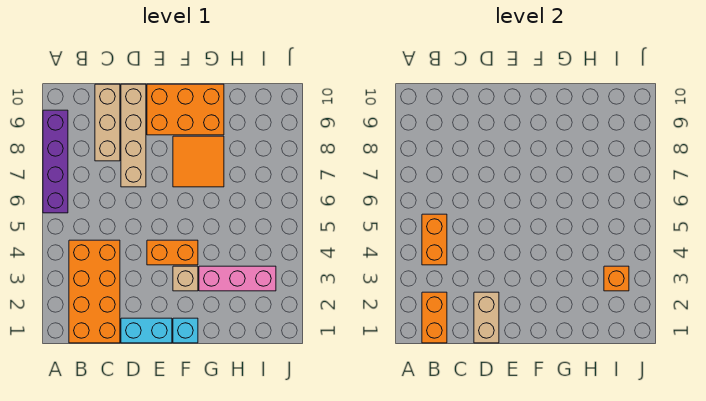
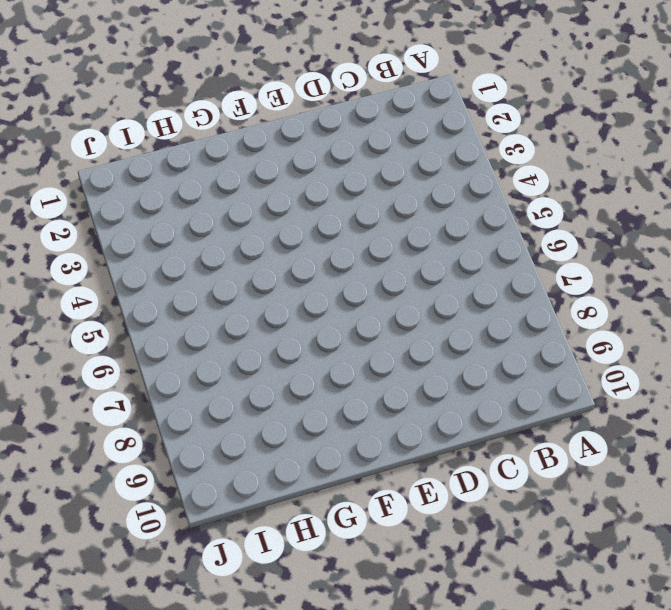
none -> purple brick A6:A9 level 1
none -> orange brick B1:C4 level 1
none -> tan brick C8:C10 level 1

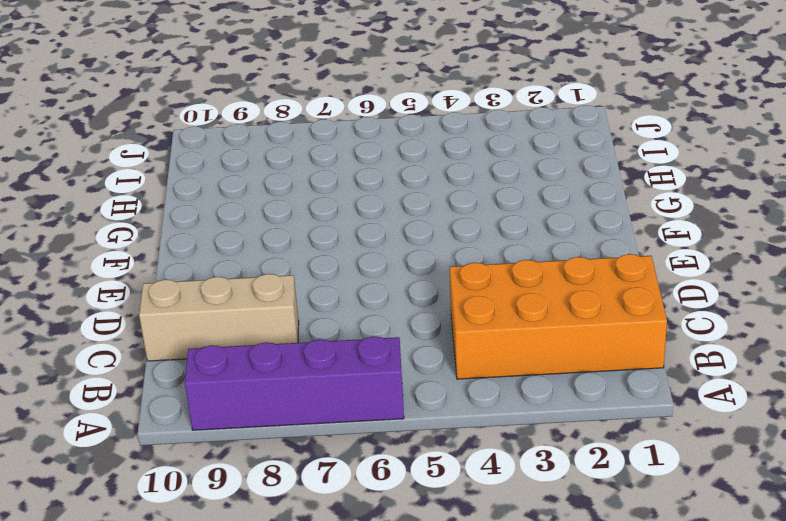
none -> cyan brick D1:E1 level 1
none -> tan brick D7:D10 level 1
none -> orange brick E4:F4 level 1

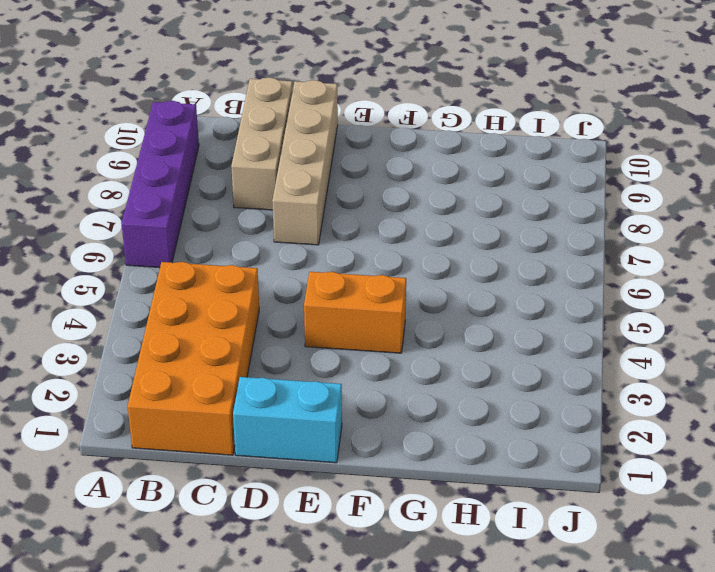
none -> orange brick E9:G10 level 1
none -> cyan brick F1 level 1
none -> tan brick F3 level 1

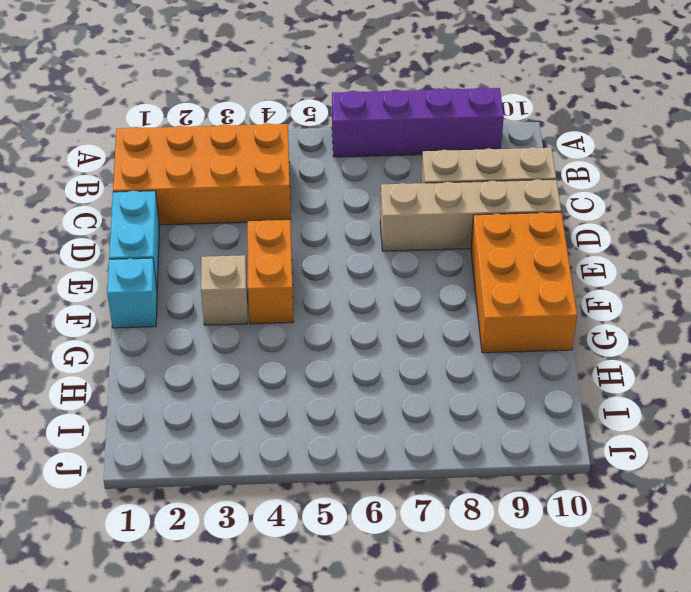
none -> orange tile F7:G8 level 1
none -> pink brick G3:I3 level 1
none -> orange brick B1:B2 level 2

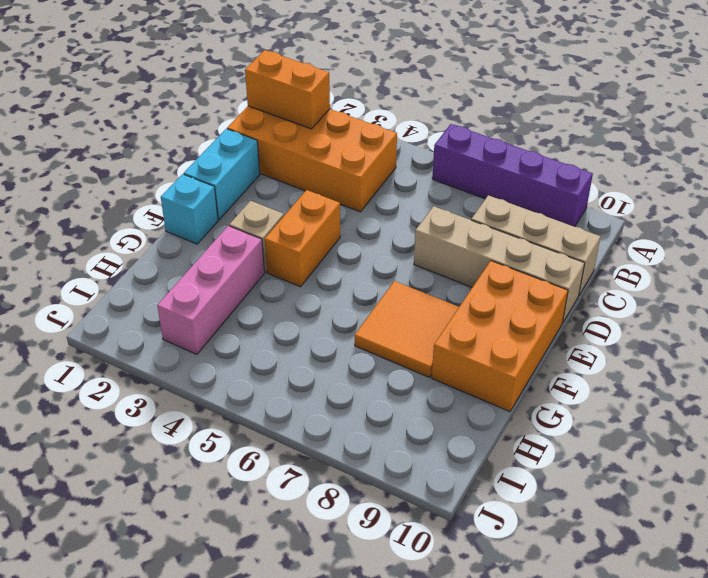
none -> orange brick B4:B5 level 2
none -> tan brick D1:D2 level 2
none -> orange brick I3 level 2

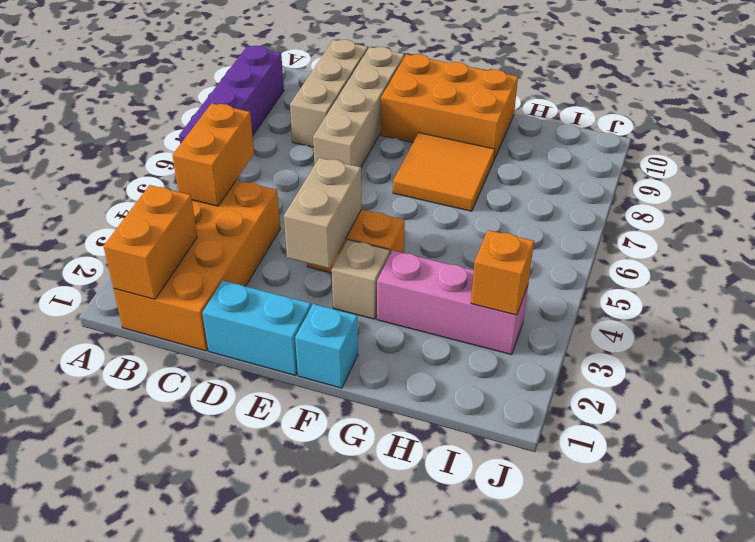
tan brick E3:E4 level 2 -> tan brick D1:D2 level 2

